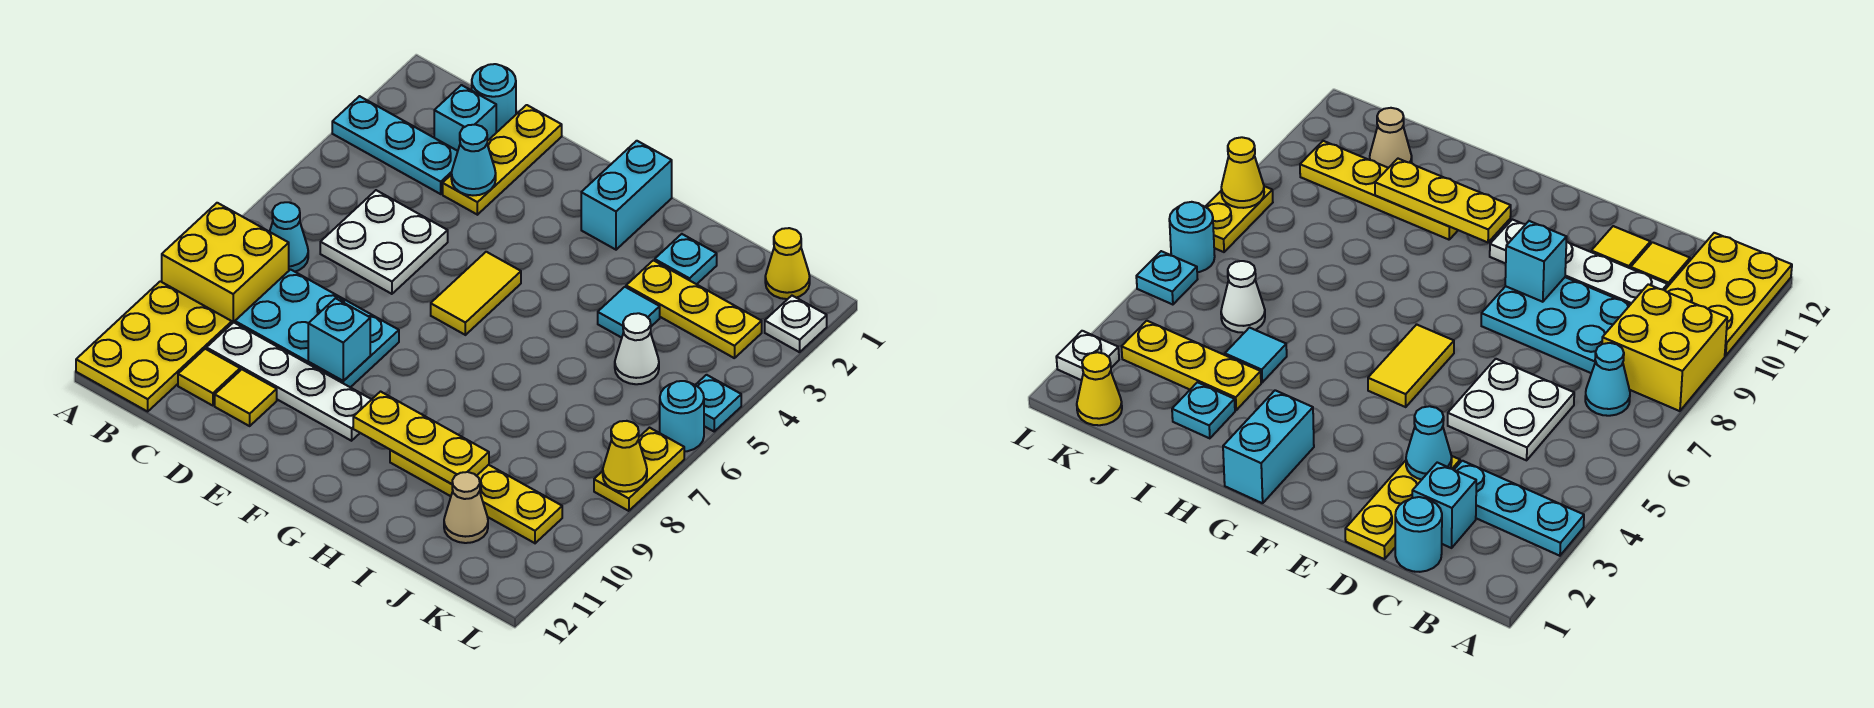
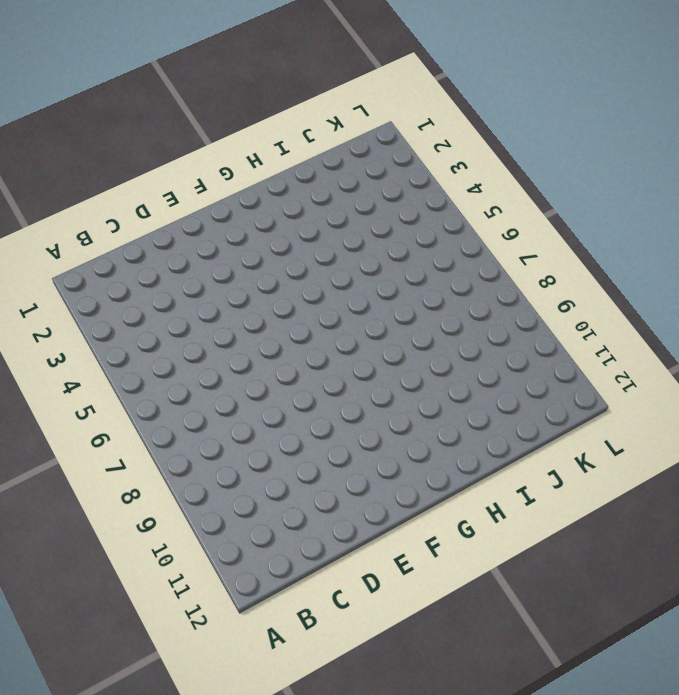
none -> cyan plate A3:C3 level 1
none -> yellow brick A8:B9 level 1
none -> yellow plate A10:B12 level 1

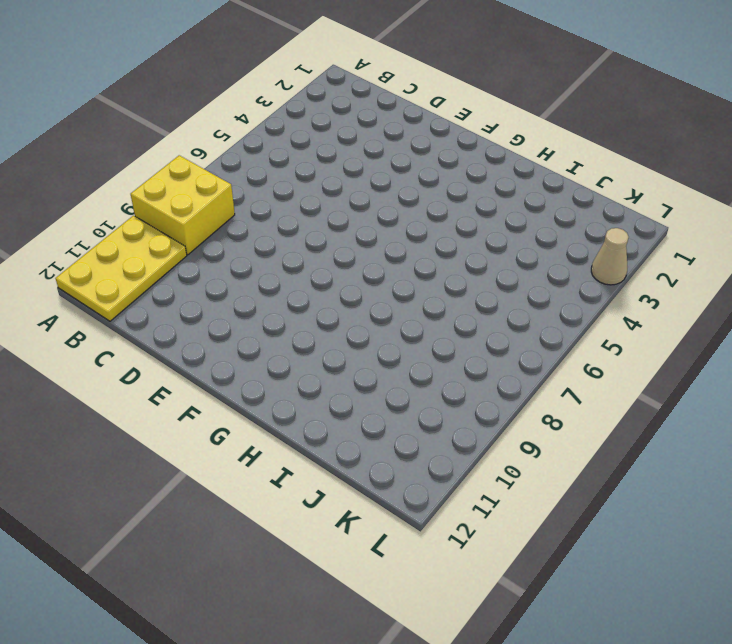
tan cone L3 level 1 -> tan cone J11 level 1
none -> cyan plate A3:C3 level 1
none -> cyan cone B7 level 1
none -> cyan round brick C1 level 1

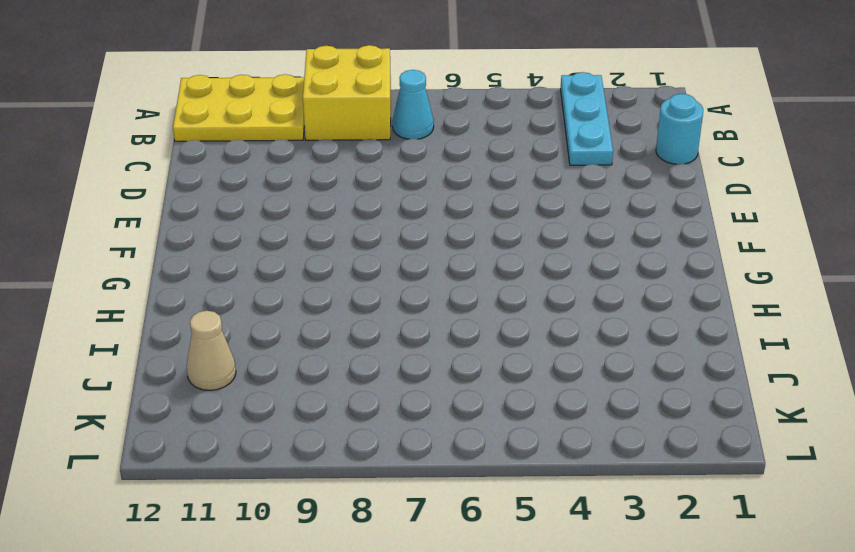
none -> cyan brick C2 level 1
none -> white plate C5:D6 level 1
none -> cyan plate C8:E9 level 1

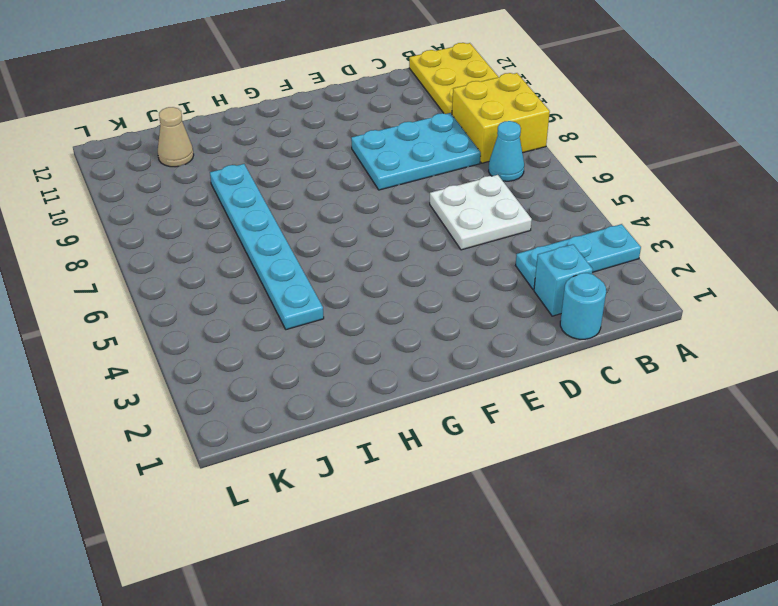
cyan plate I4:I9 level 1 -> cyan tile I4 level 1
none -> white plate C10:F10 level 1
none -> yellow tile C11 level 1
none -> yellow plate D1:D3 level 1

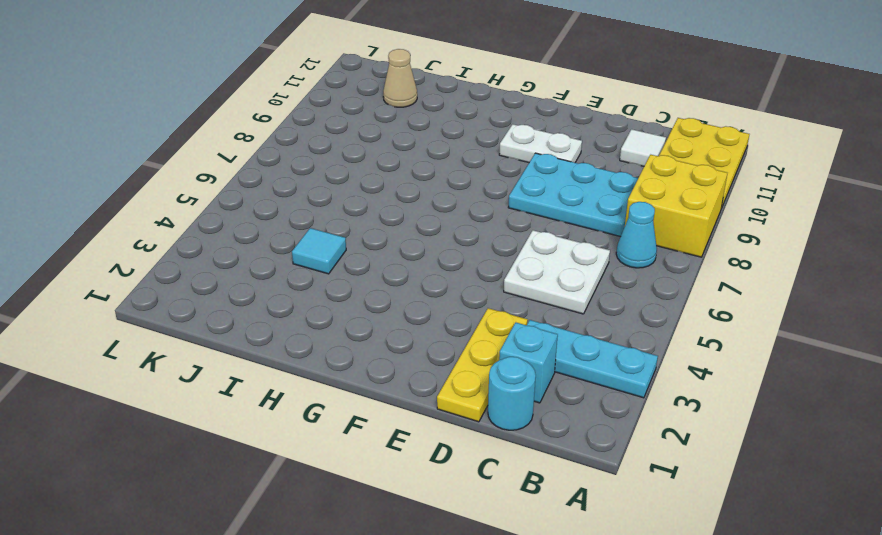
white tile C11 level 1 -> yellow tile C11 level 1
white plate E10:F10 level 1 -> white plate C10:F10 level 1
none -> yellow tile D11 level 1
none -> yellow tile F5:F6 level 1
none -> cyan brick G1:G2 level 1

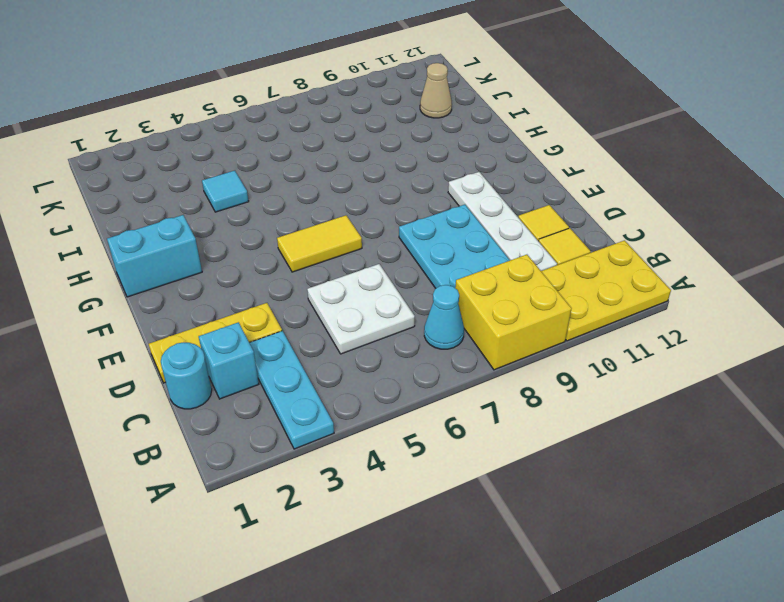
none -> yellow plate H10:K10 level 1
none -> cyan plate I2 level 1
none -> yellow plate I3:K3 level 1

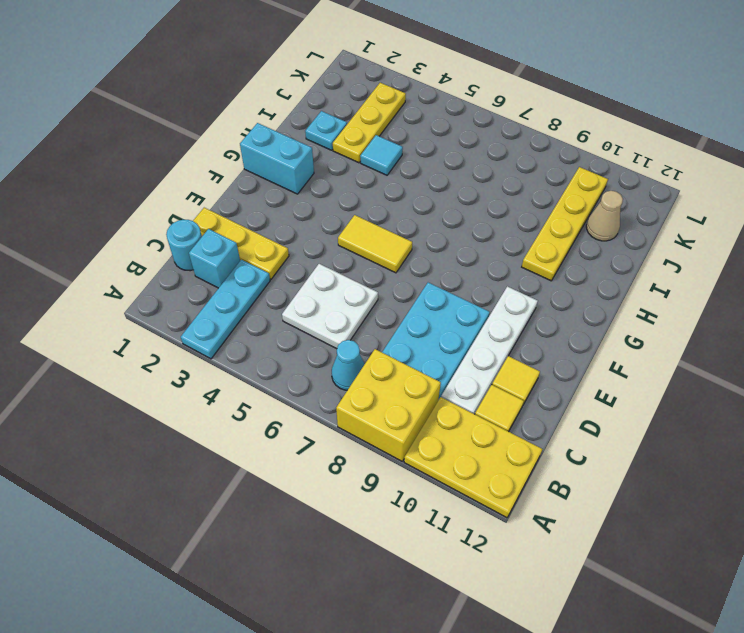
none -> white cone J5 level 1
none -> yellow cone K1 level 1
none -> white plate L2 level 1

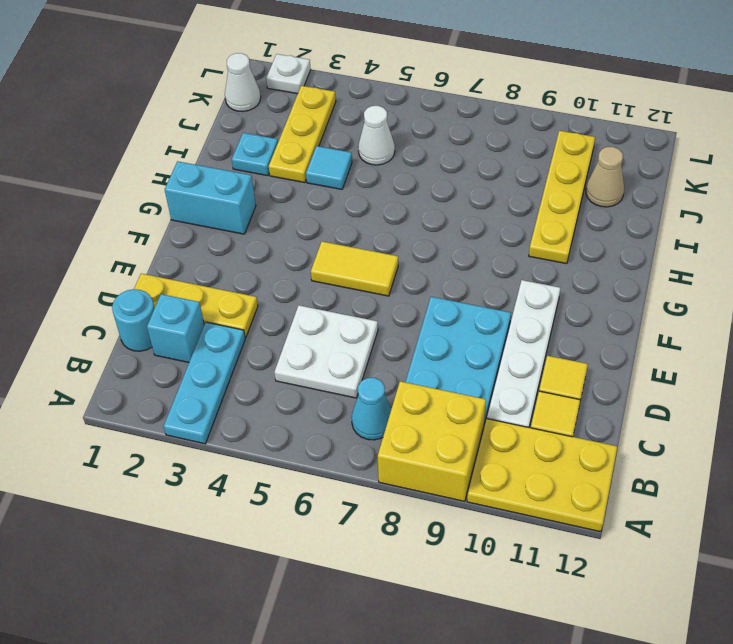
white cone K1 level 1 -> yellow cone K1 level 1
none -> cyan plate L5 level 1
none -> cyan round brick L6 level 1
none -> yellow plate L7:L8 level 1

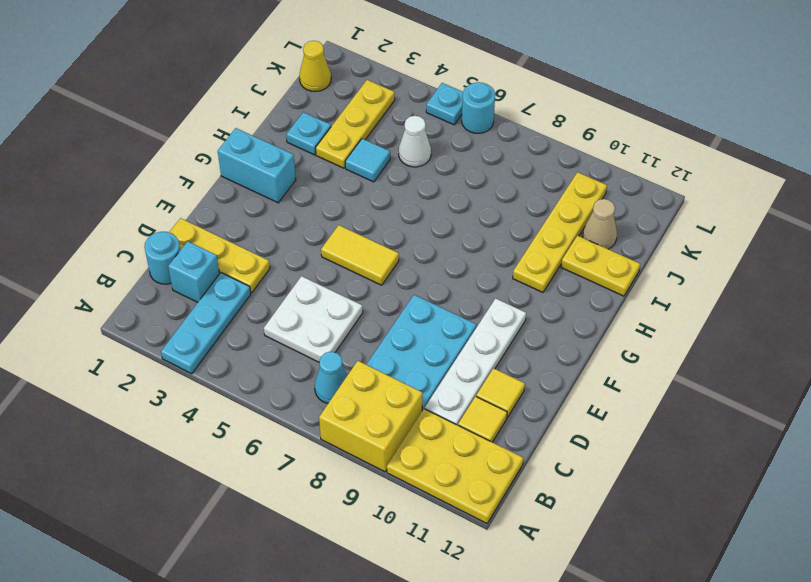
yellow plate I11:I12 level 1 -> yellow plate L7:L8 level 1
none -> white plate L2 level 1
none -> cyan cone D3 level 2
none -> cyan brick E9 level 2

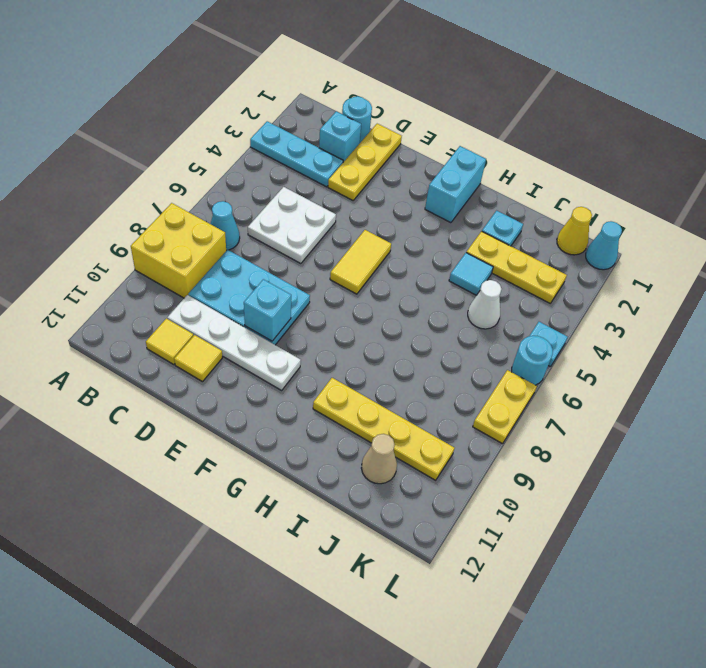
cyan cone L1 level 1 -> cyan cone D3 level 2
none -> yellow plate A10:B12 level 1
none -> white plate L2 level 1
none -> yellow plate G10:I10 level 2

